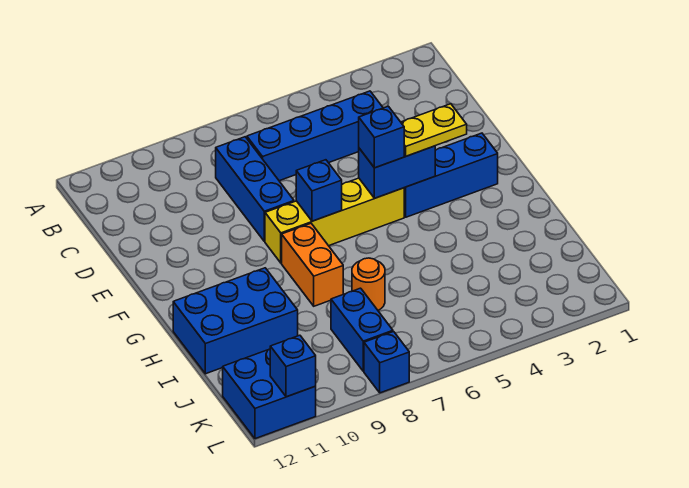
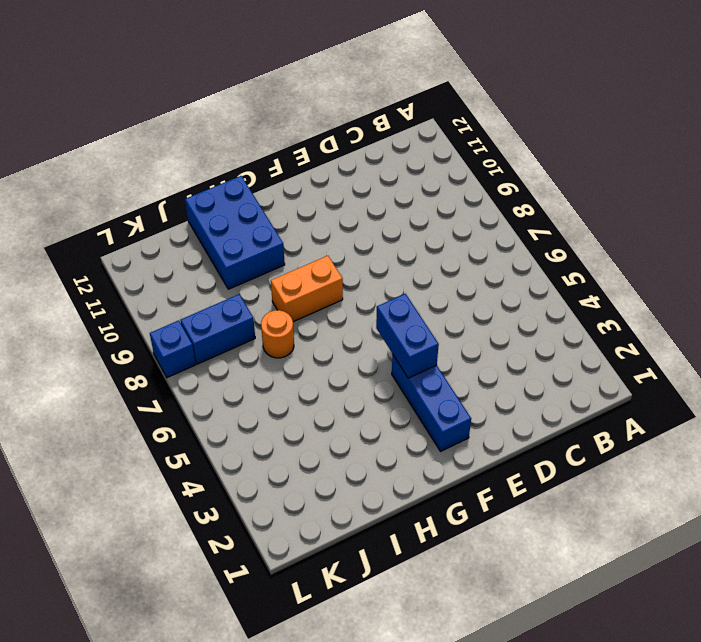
none -> blue brick C4:C7 level 1
none -> blue brick C8:E8 level 1
none -> yellow brick F5:F8 level 1

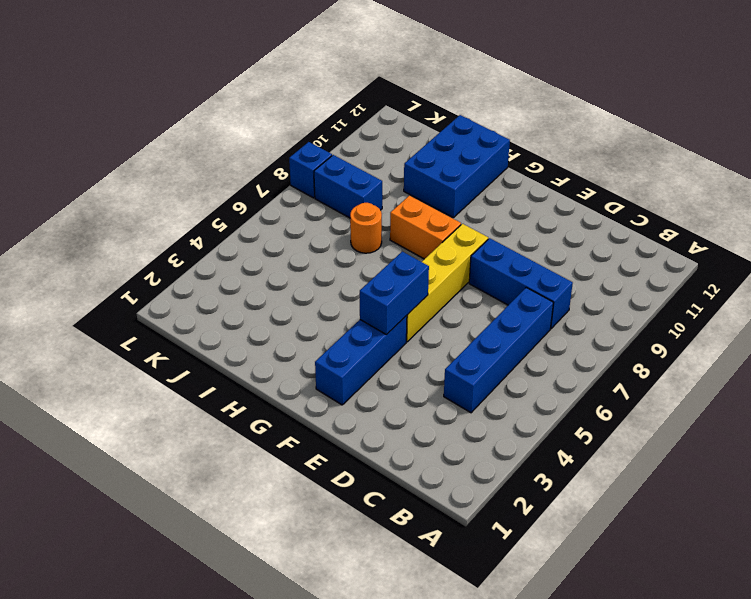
none -> blue brick K11:L12 level 1
none -> blue brick F7 level 2
none -> blue brick L11 level 2

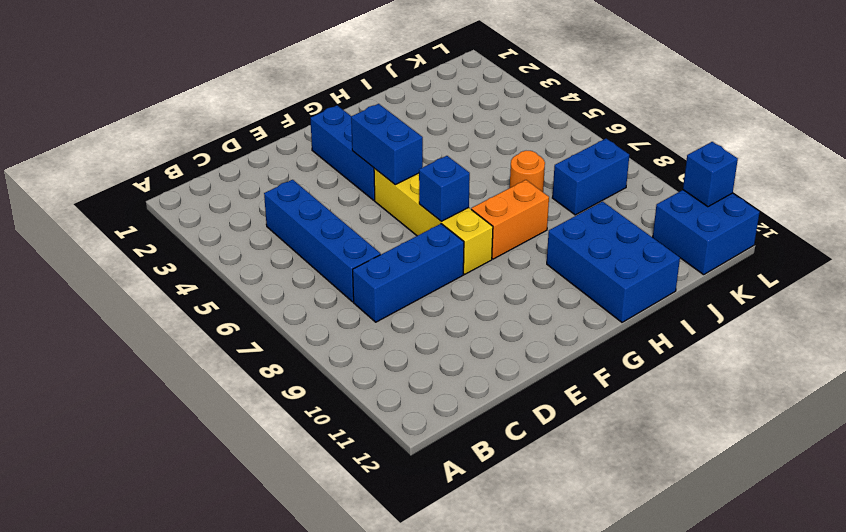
none -> blue brick L8 level 1
none -> yellow plate F3:F4 level 3
none -> blue brick F5 level 3

